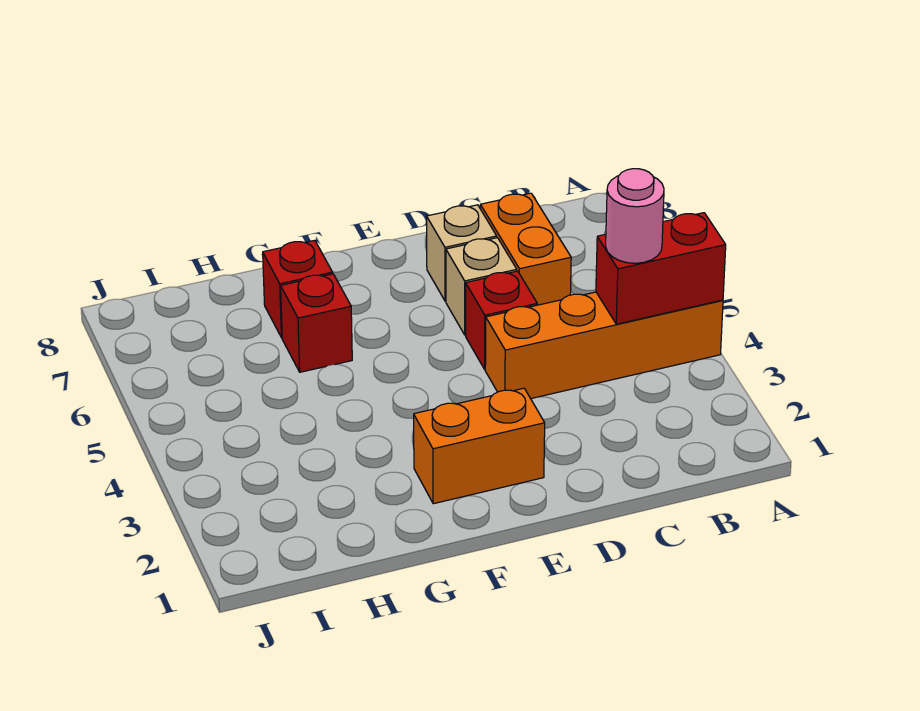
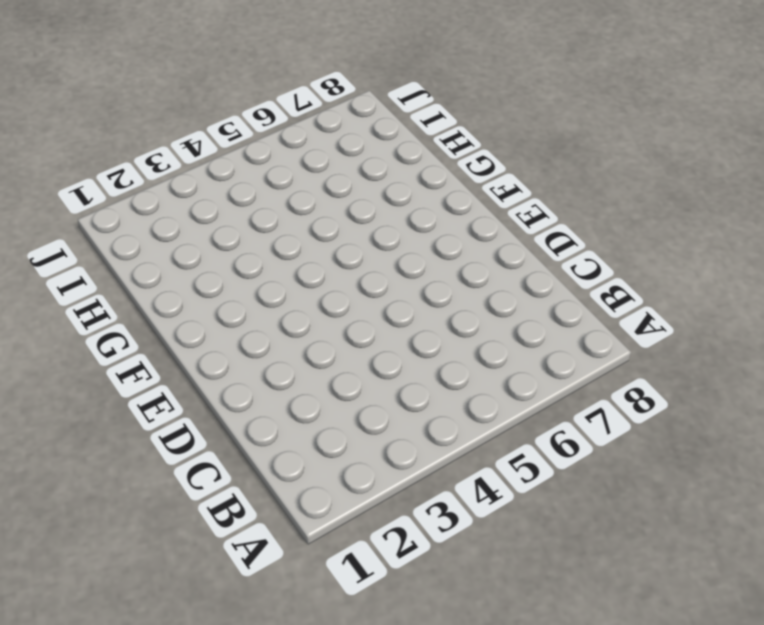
none -> orange brick A4:D4 level 1
none -> orange brick C6:C7 level 1

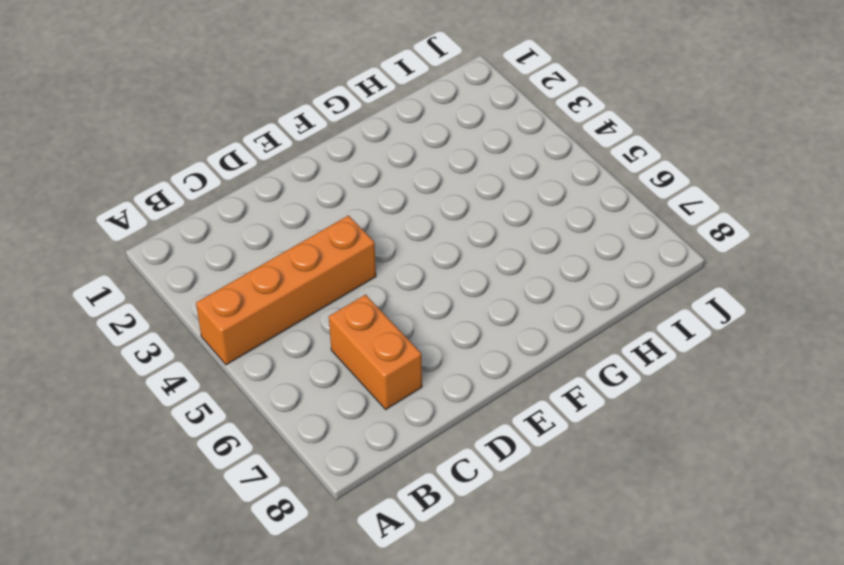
none -> red brick D5 level 1
none -> tan brick D6 level 1

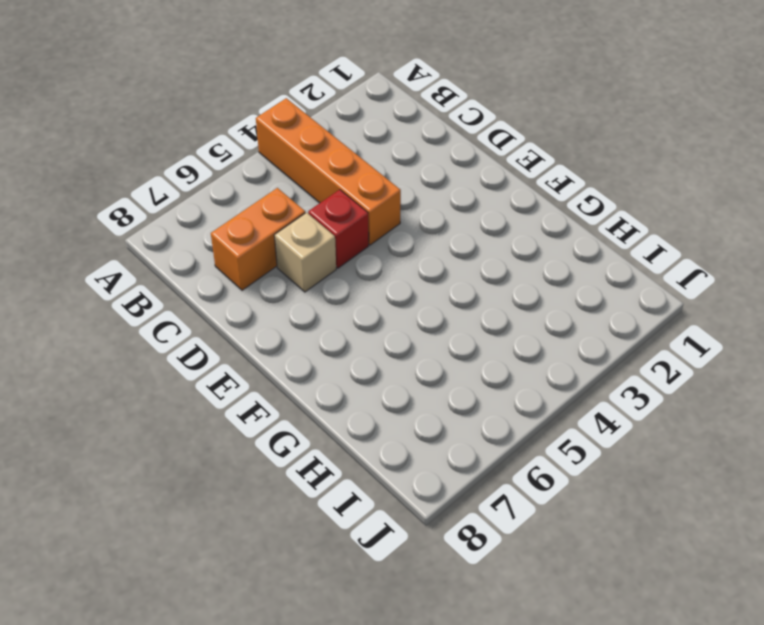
none -> tan brick D7 level 1
none -> orange brick E2:F2 level 1

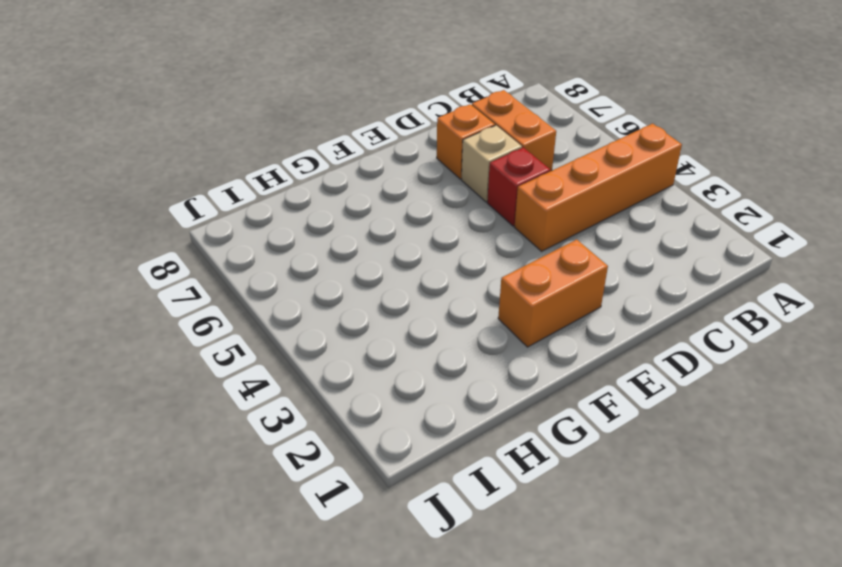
orange brick D7 level 1 -> tan brick D7 level 1
none -> red brick G6 level 1
none -> red brick G7 level 1

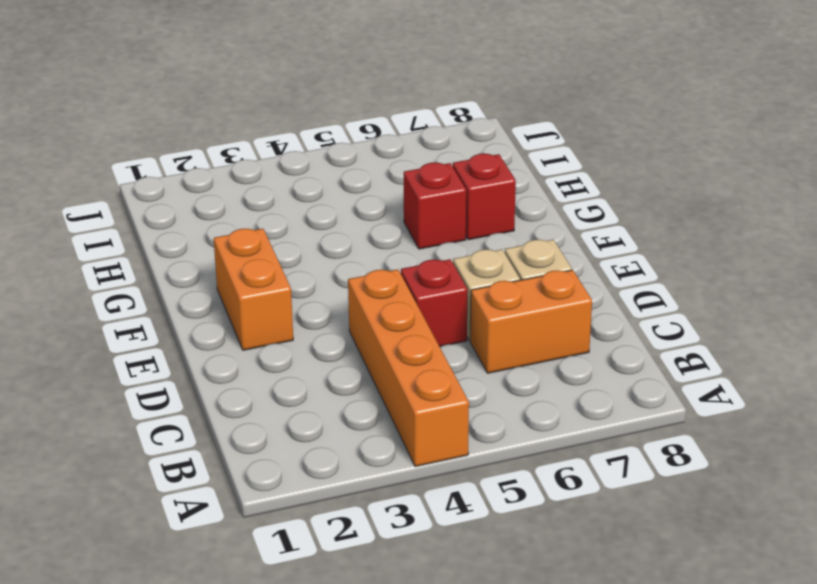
none -> red brick A4:B4 level 2
none -> pink round brick B4 level 3

